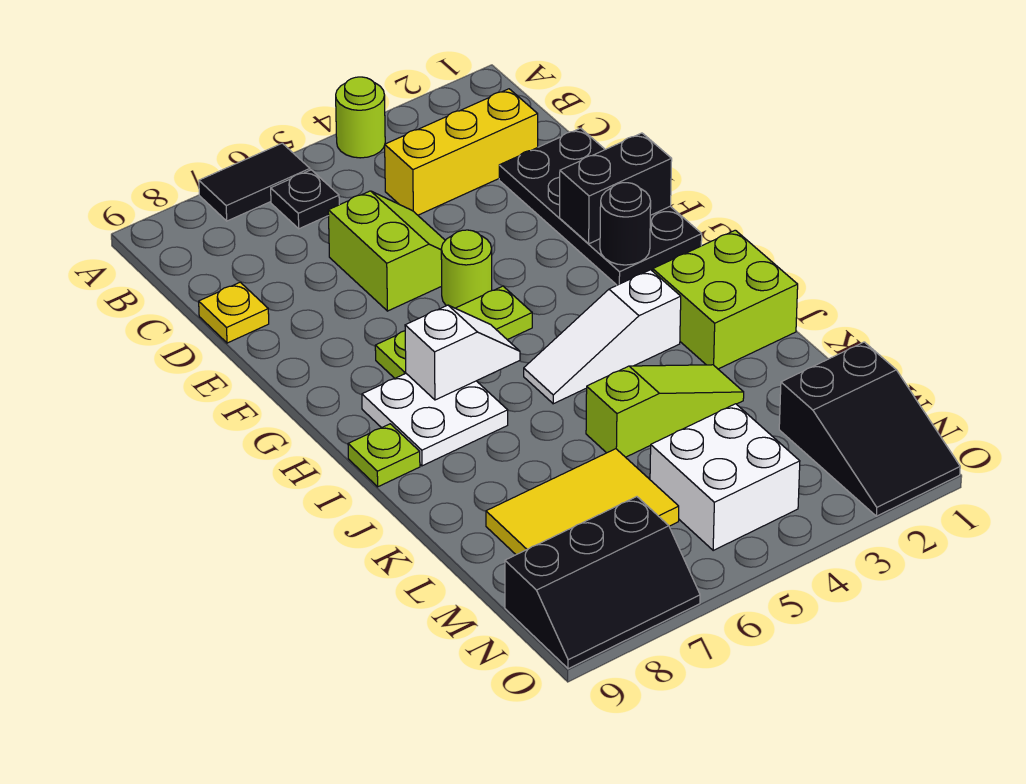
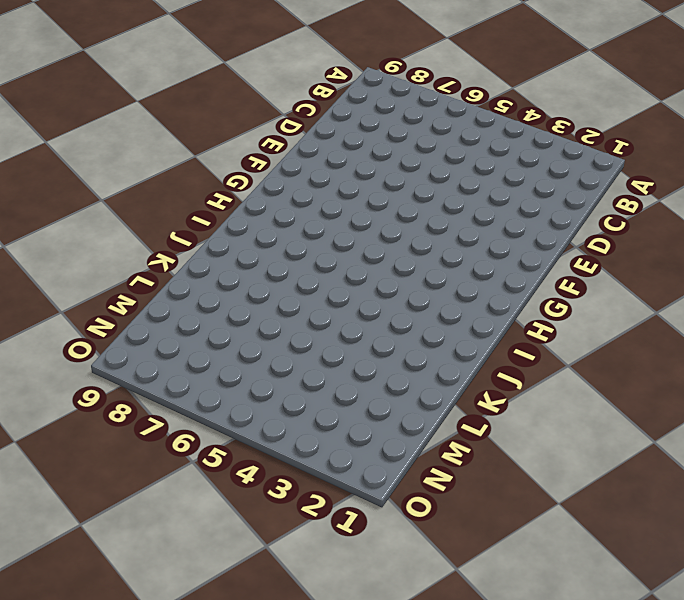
none -> lime round brick A4 level 1
none -> black tile A6:A7 level 1
none -> black plate B6 level 1

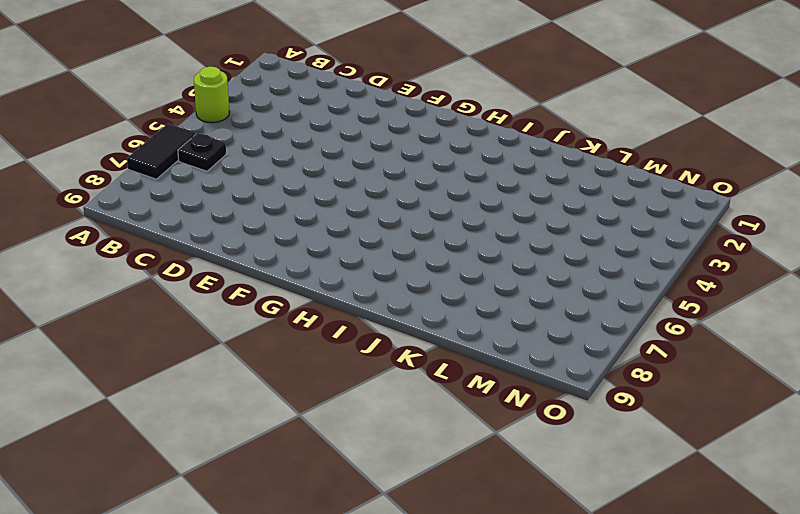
none -> yellow brick C2:C4 level 1
none -> black plate D1:G2 level 1
none -> lime slope D5:E6 level 1 top 6

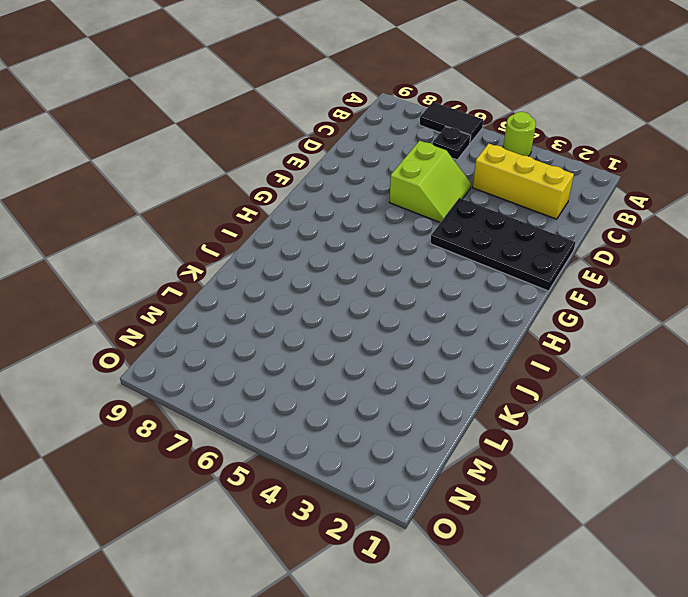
black plate E1:F4 level 1 -> black plate D1:G2 level 1
none -> yellow plate D9 level 1
none -> lime round brick F5 level 1
none -> lime plate G5:G7 level 1

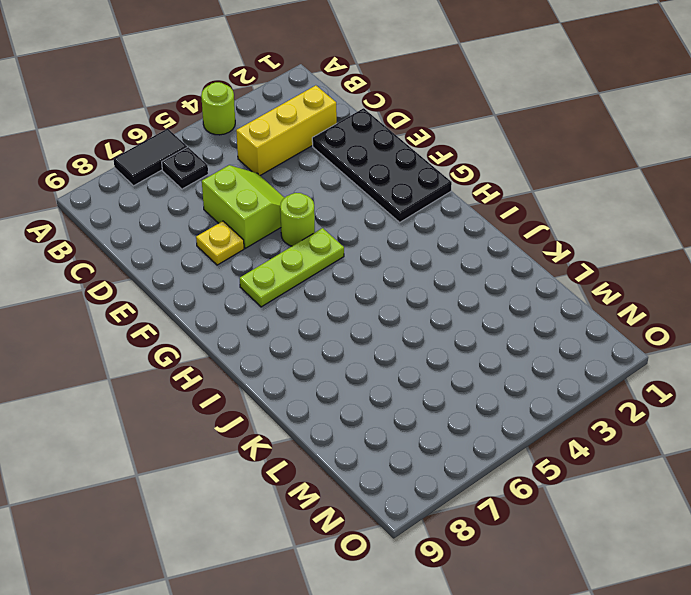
yellow plate E7 level 1 -> yellow plate D9 level 1
none -> white plate H7:I8 level 1
none -> lime brick I1:J2 level 1
none -> white slope I3:I5 level 1 top 3

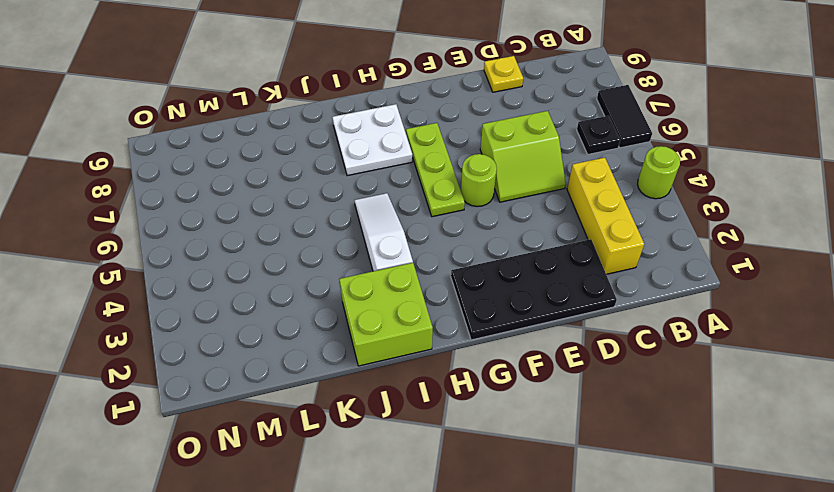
none -> lime plate I9 level 1
none -> lime slope K3:K5 level 1 top 5
none -> yellow tile L6:M8 level 1

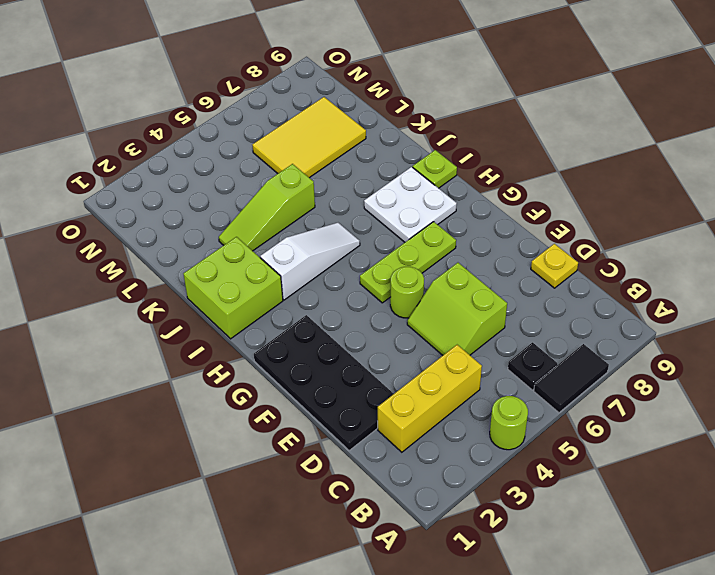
none -> black slope M1:O2 level 1 top M
none -> white brick M4:N5 level 1
none -> black slope N7:O9 level 1 top N

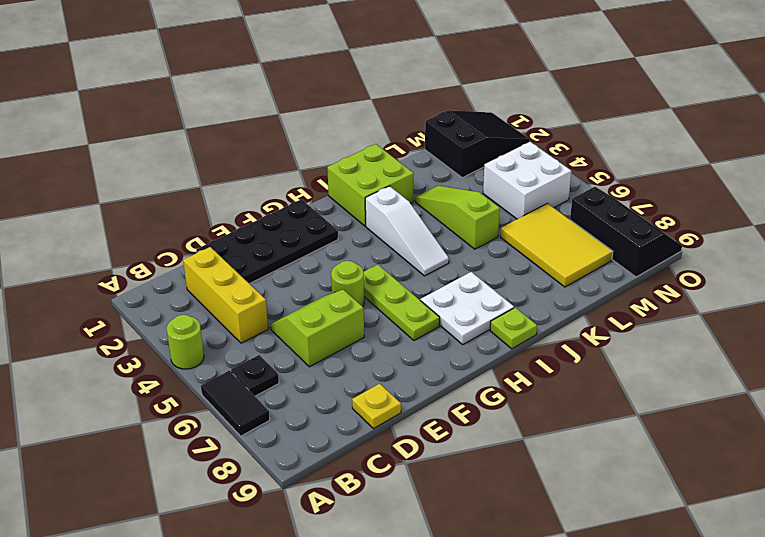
none -> black brick F1:F2 level 2
none -> black round brick G2 level 2
none -> white slope H6:H7 level 2 top 7

